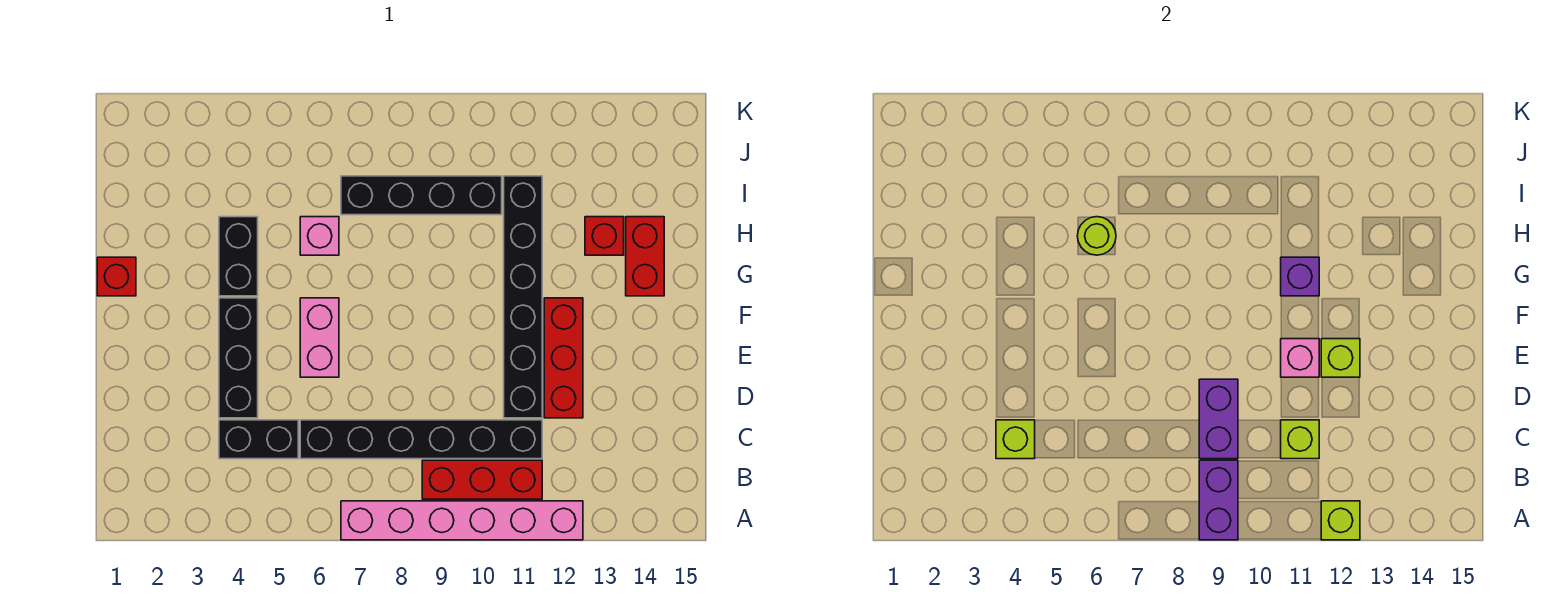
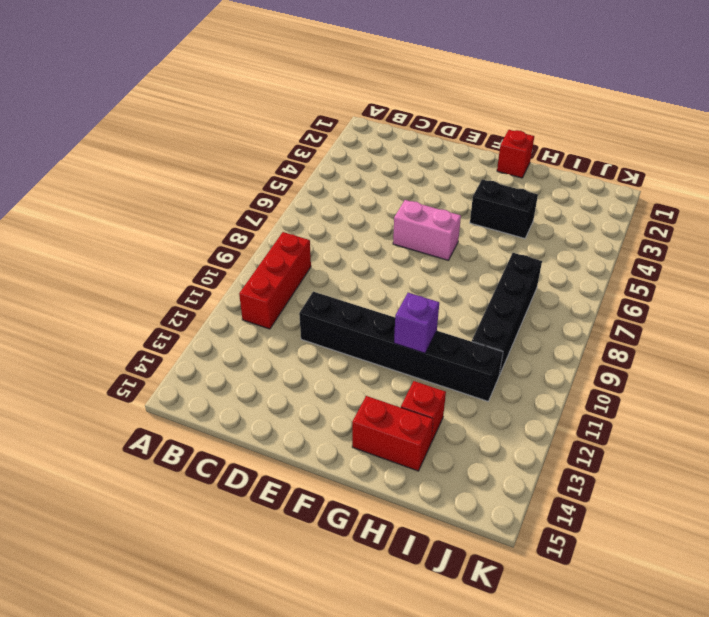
none -> pink brick A7:A12 level 1
none -> black brick C4:C5 level 1
none -> black brick C6:C11 level 1

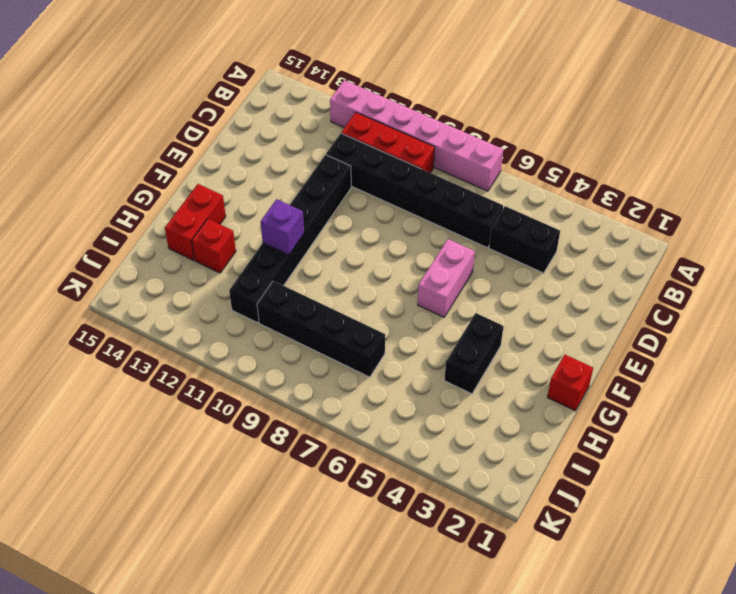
none -> black brick D4:F4 level 1
none -> red brick D12:F12 level 1
none -> pink brick H6 level 1

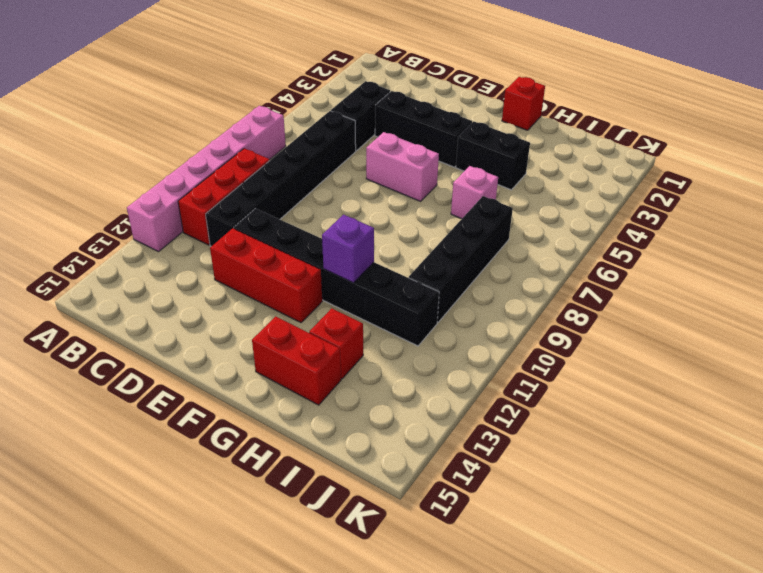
none -> purple brick A9:B9 level 2
none -> lime brick A12 level 2
none -> lime brick C4 level 2

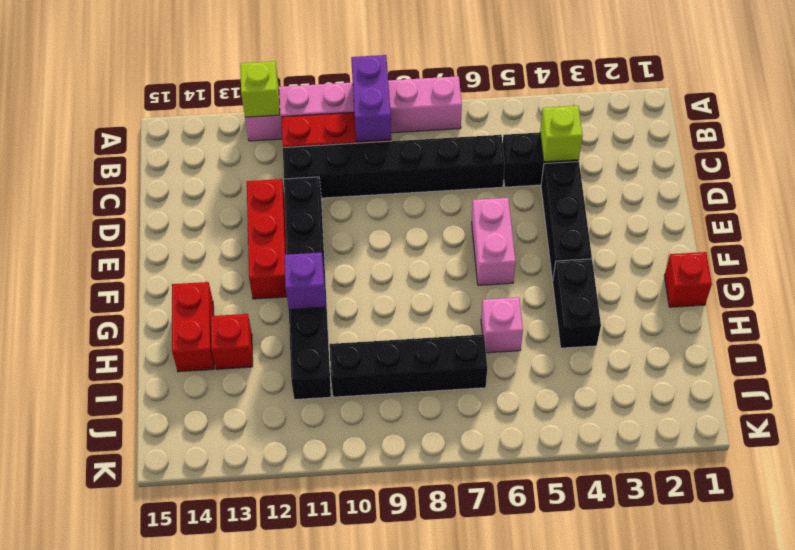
none -> purple brick C9:D9 level 2
none -> lime brick C11 level 2
none -> pink brick E11 level 2

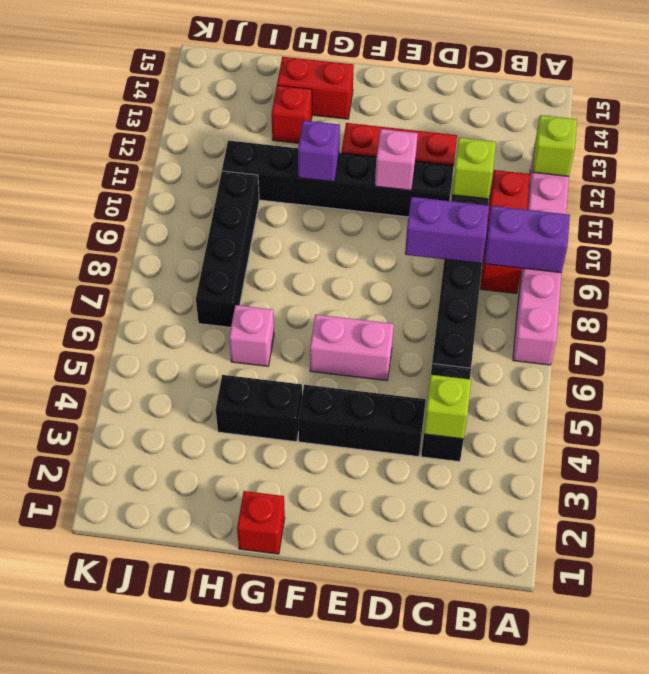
none -> lime brick E12 level 2
none -> lime round brick H6 level 2

